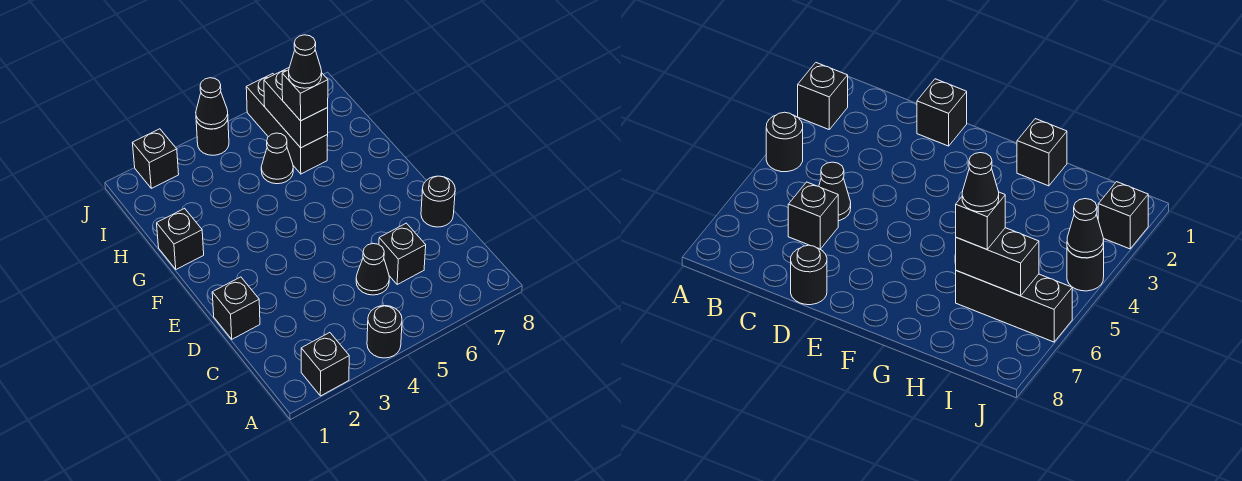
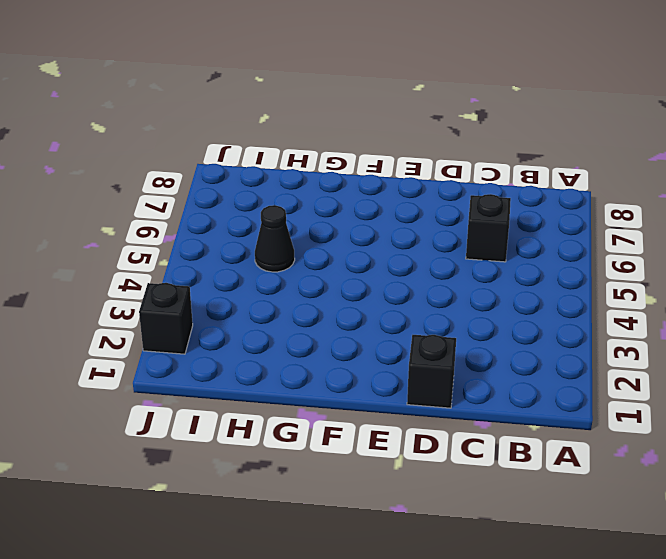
none -> black brick A2 level 1
none -> black round brick A4 level 1
none -> black cone C5 level 1

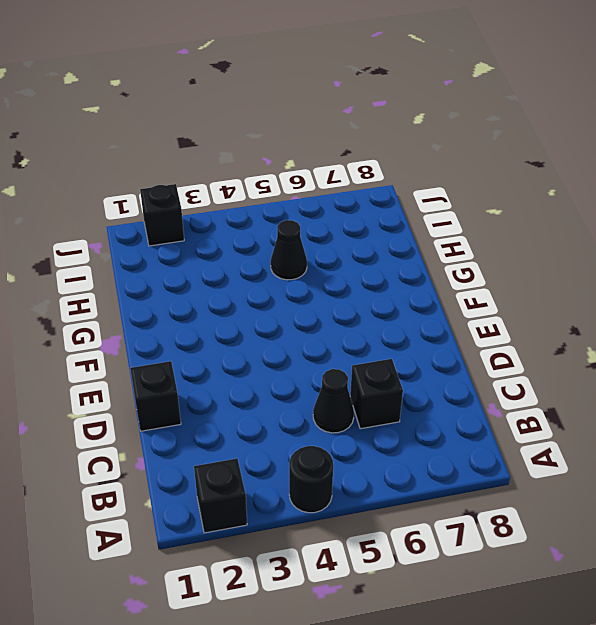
none -> black round brick D8 level 1
none -> black brick G1 level 1
none -> black brick H6:J6 level 1

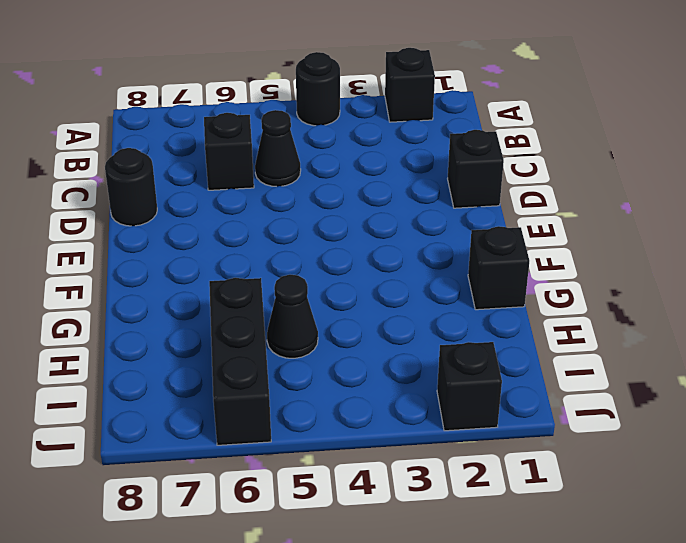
none -> black round brick J4 level 1
none -> black brick H6:I6 level 2
none -> black cone J4 level 2

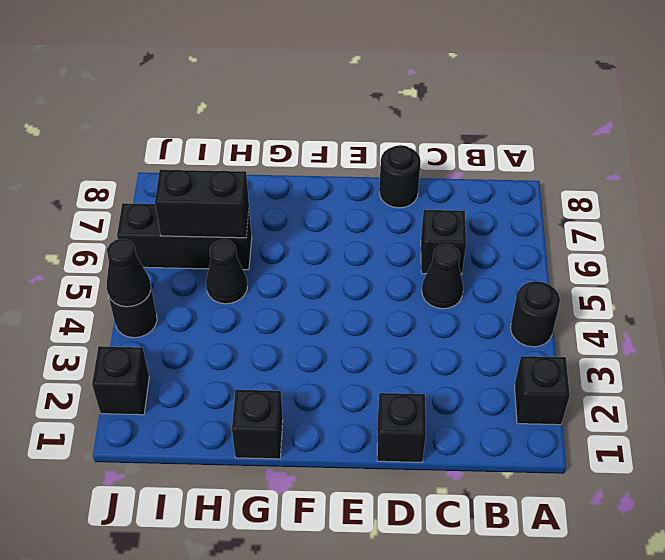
none -> black brick H6 level 3
none -> black cone H6 level 4

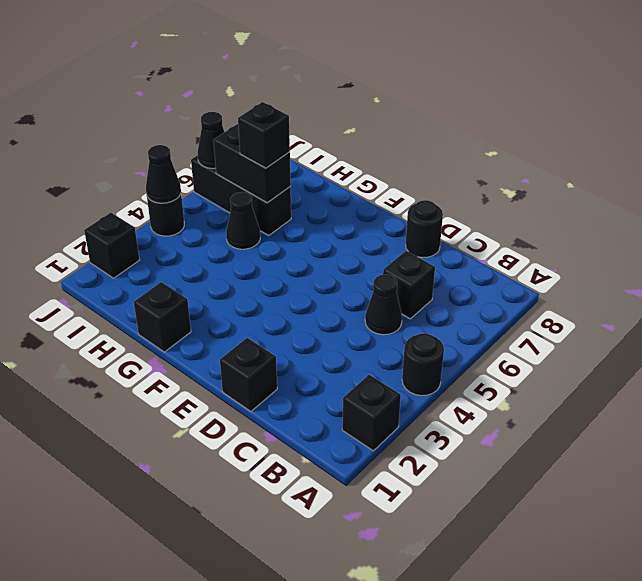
black cone J6 level 2 -> black cone H6 level 4

